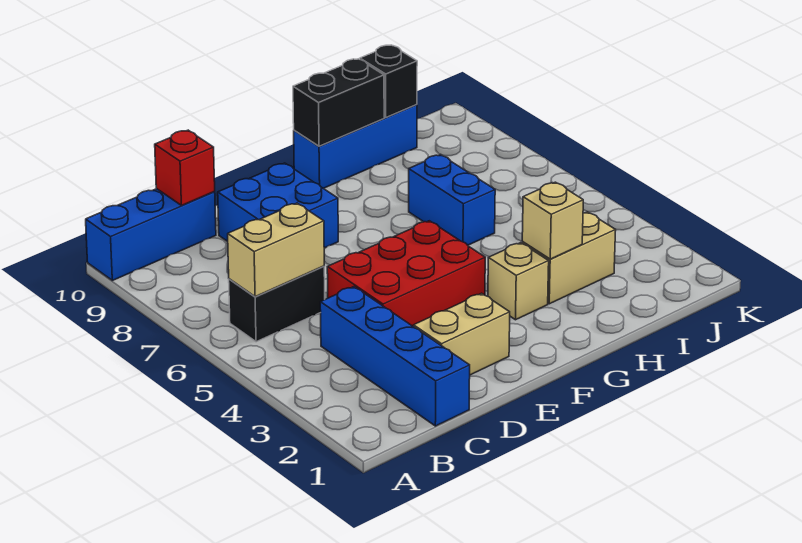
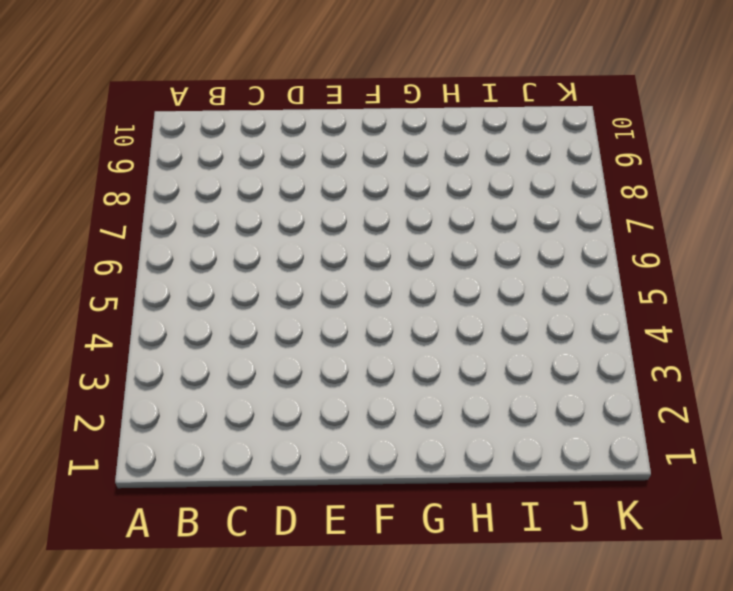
none -> blue brick A10:C10 level 1
none -> black brick B6:C6 level 1
none -> blue brick C1:C4 level 1

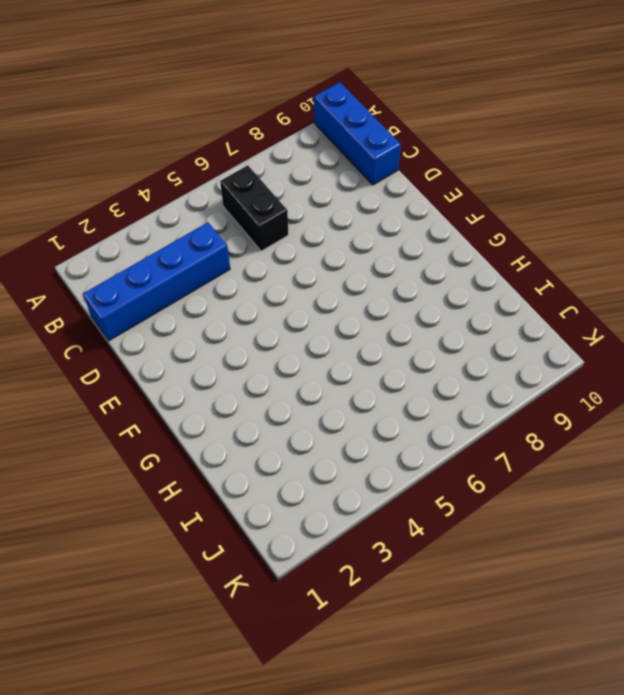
none -> tan brick D2:E2 level 1
none -> red brick D4:F5 level 1
none -> blue brick D8:E9 level 1

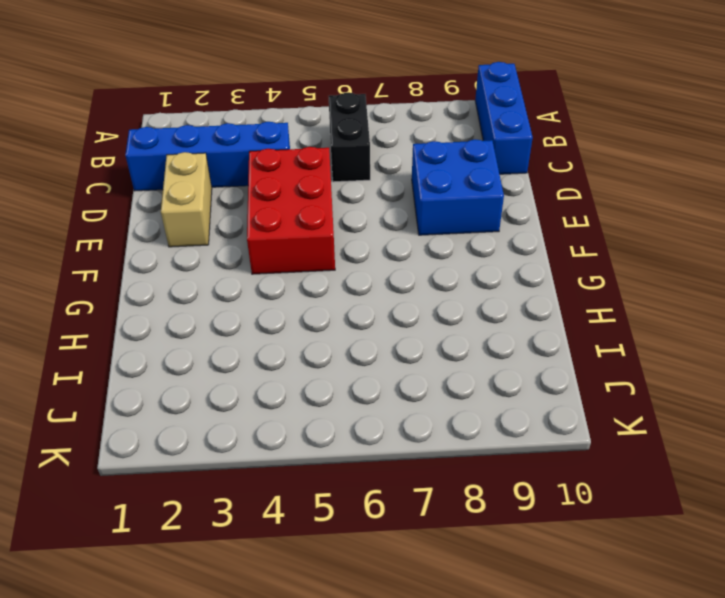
none -> tan brick G3 level 1
none -> blue brick G10:I10 level 1
none -> tan brick H3:I3 level 1

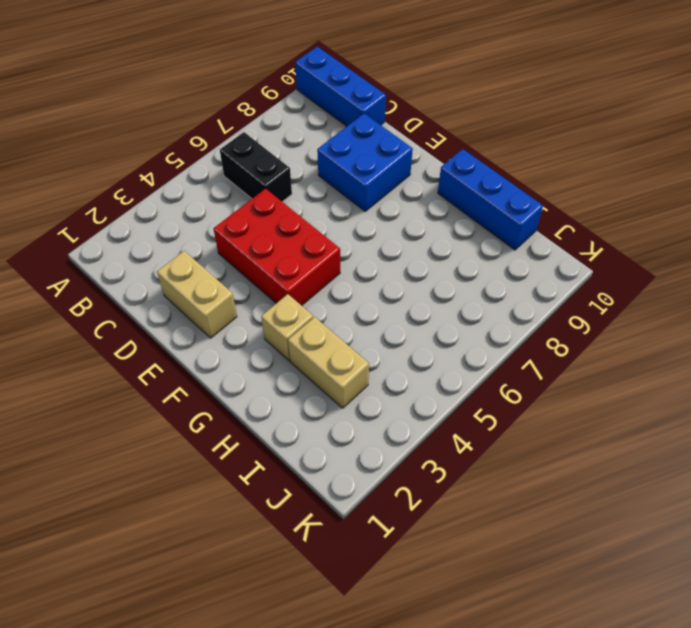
none -> blue brick C1:C4 level 1
none -> blue brick H6:H7 level 1
none -> tan brick B6:C6 level 2

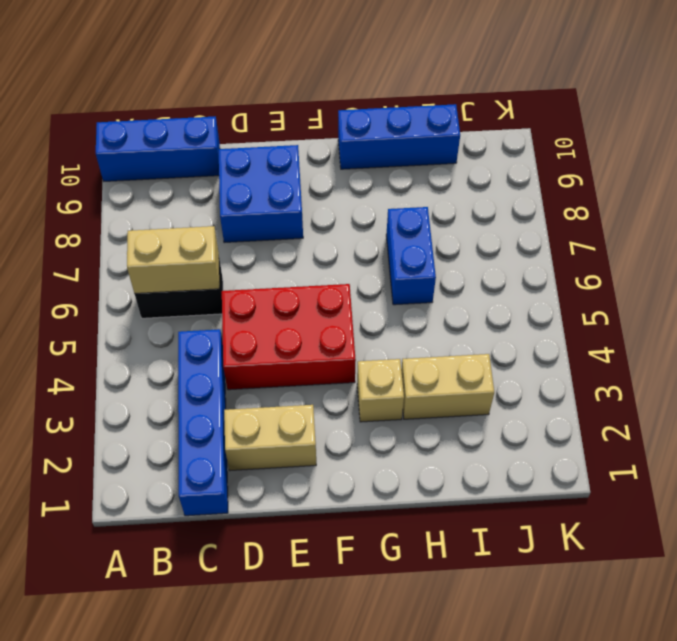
none -> red brick C10 level 2
none -> black brick G10:H10 level 2
none -> tan brick H3 level 2

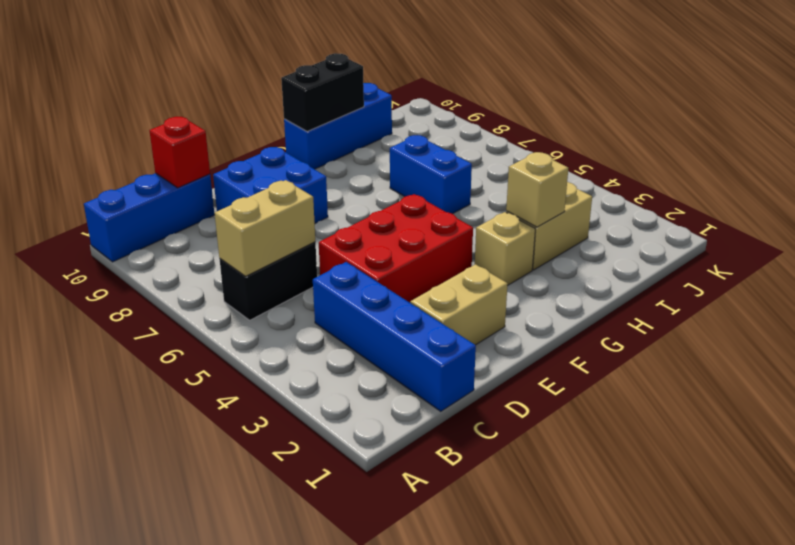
none -> black brick I10 level 2

